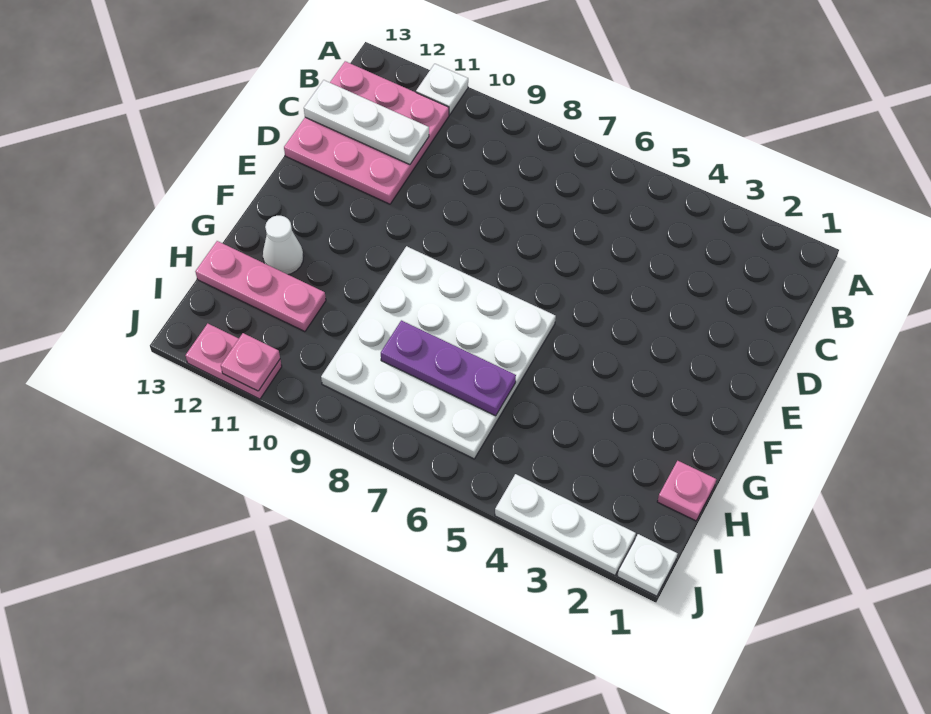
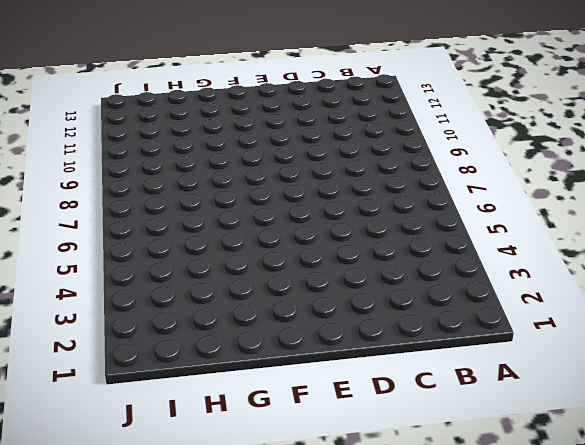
none -> white plate A11 level 1
none -> pink plate B11:D13 level 1
none -> white plate F6:I9 level 1

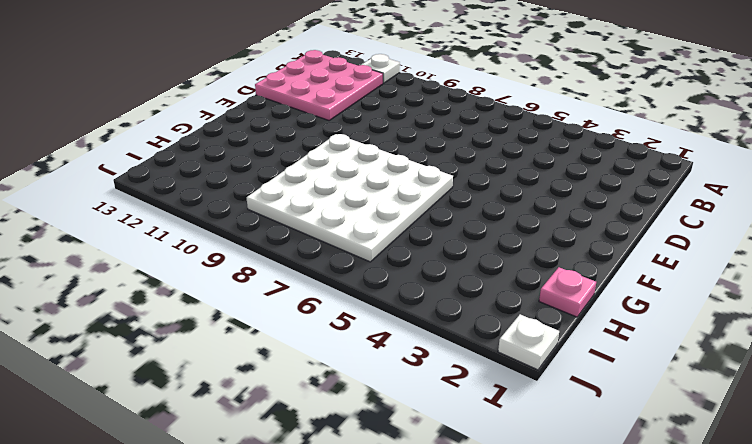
none -> white cone G12 level 1
none -> pink plate H11:H13 level 1
none -> white plate J2:J4 level 1

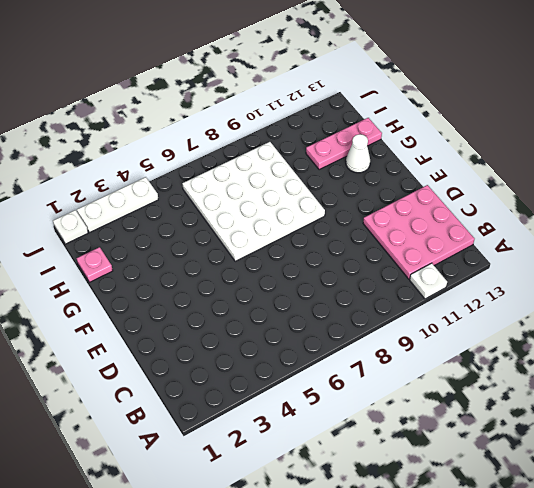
none -> pink plate J11:J12 level 1
none -> white plate C11:C13 level 2
none -> purple plate H6:H8 level 2

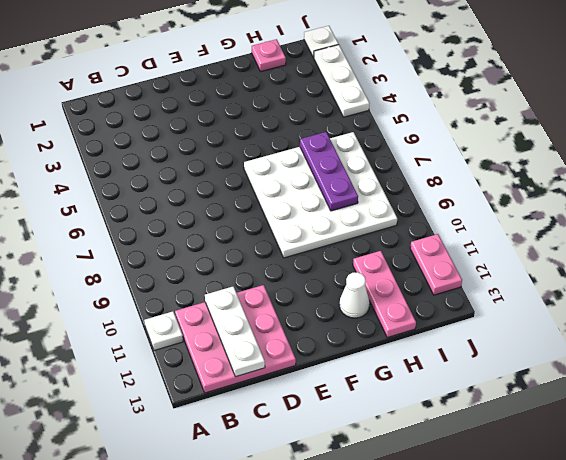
none -> pink plate J11 level 2

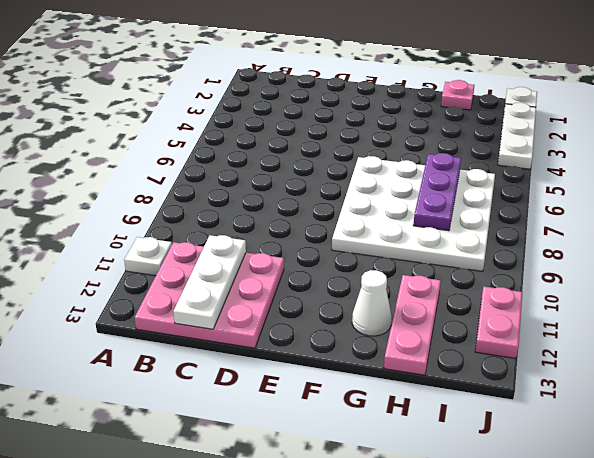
none -> pink plate J11 level 2

